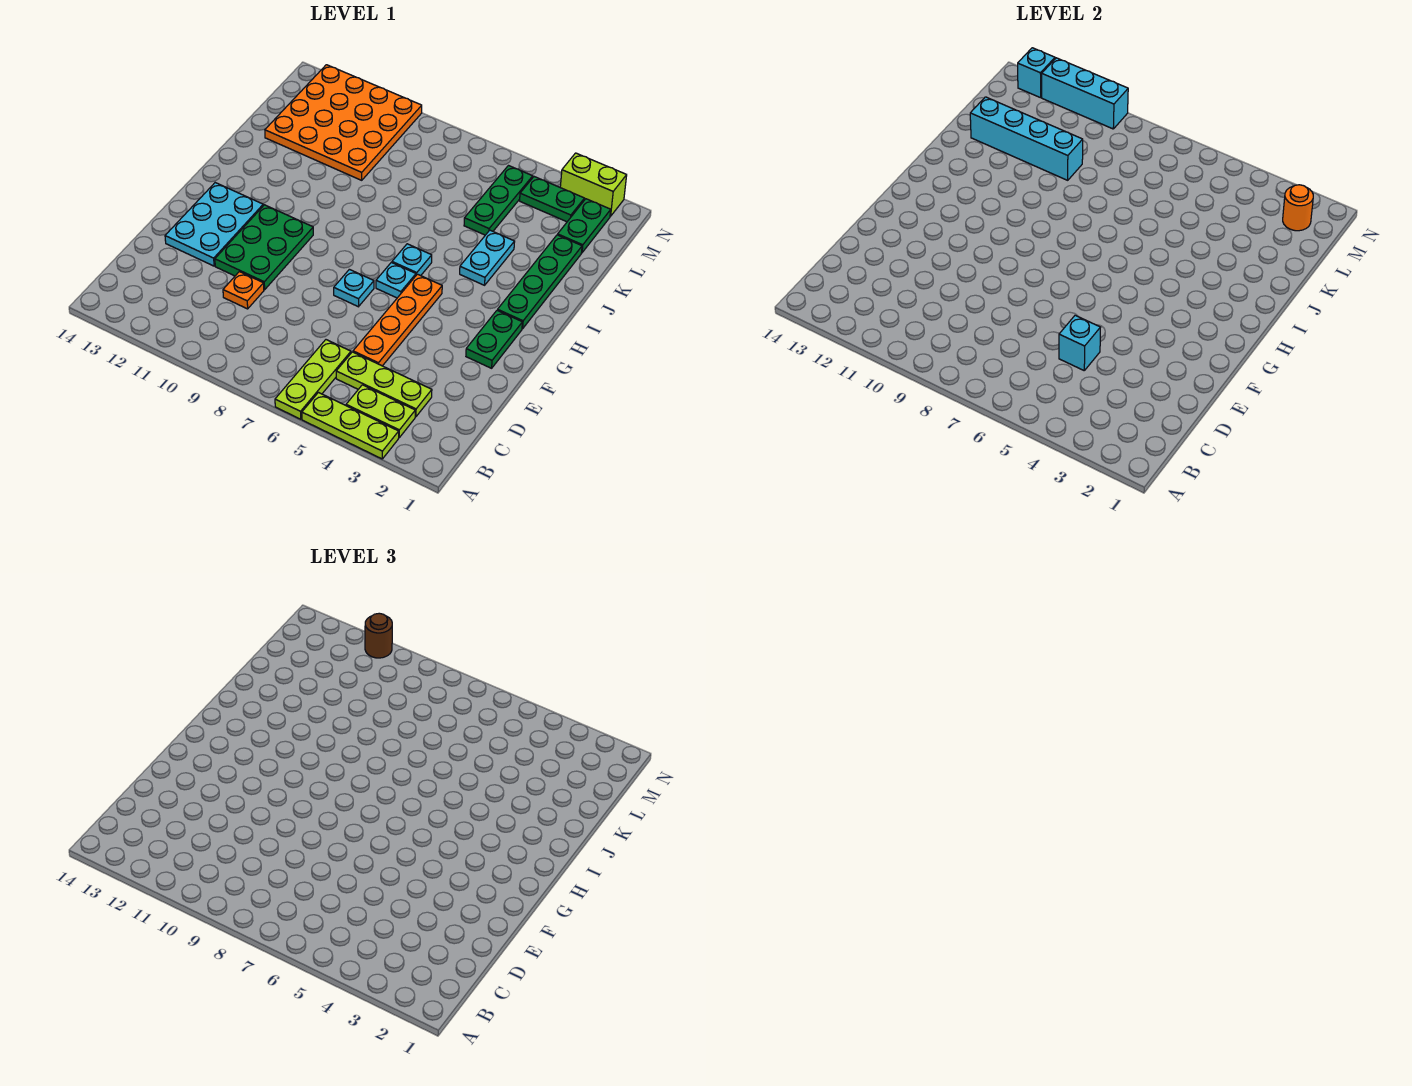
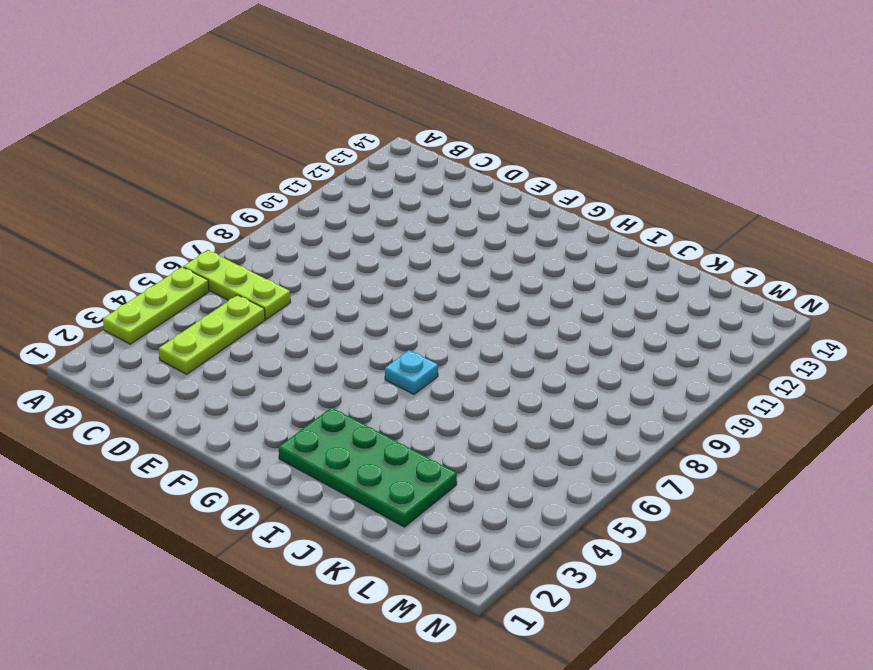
green plate H2:K3 level 1 -> green plate H2:K2 level 1
none -> lime plate B3:B4 level 1
none -> orange plate D5:G5 level 1
none -> orange plate D10 level 1

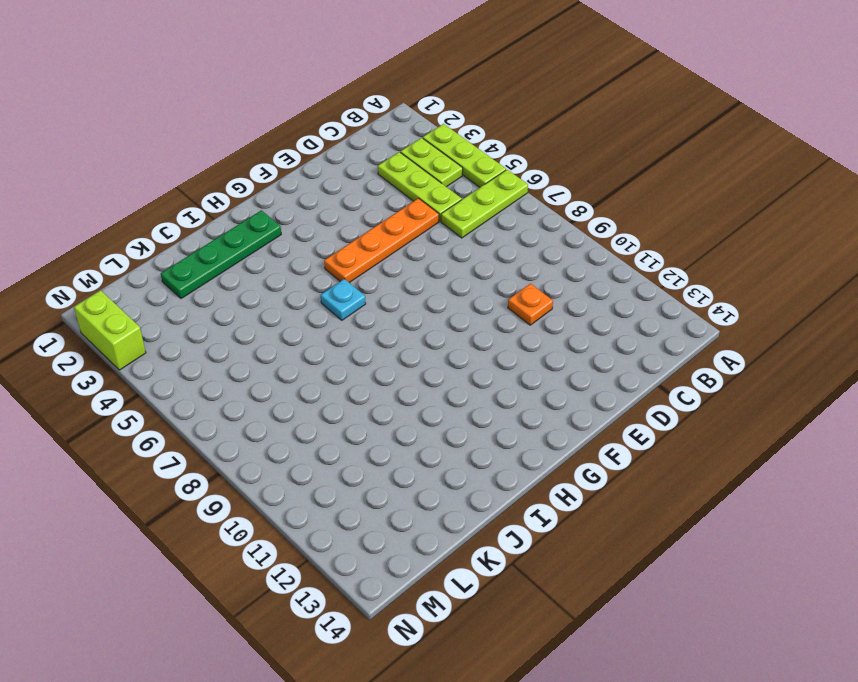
none -> green plate E10:G11 level 1
none -> cyan plate E12:G13 level 1
none -> green plate F2:G2 level 1

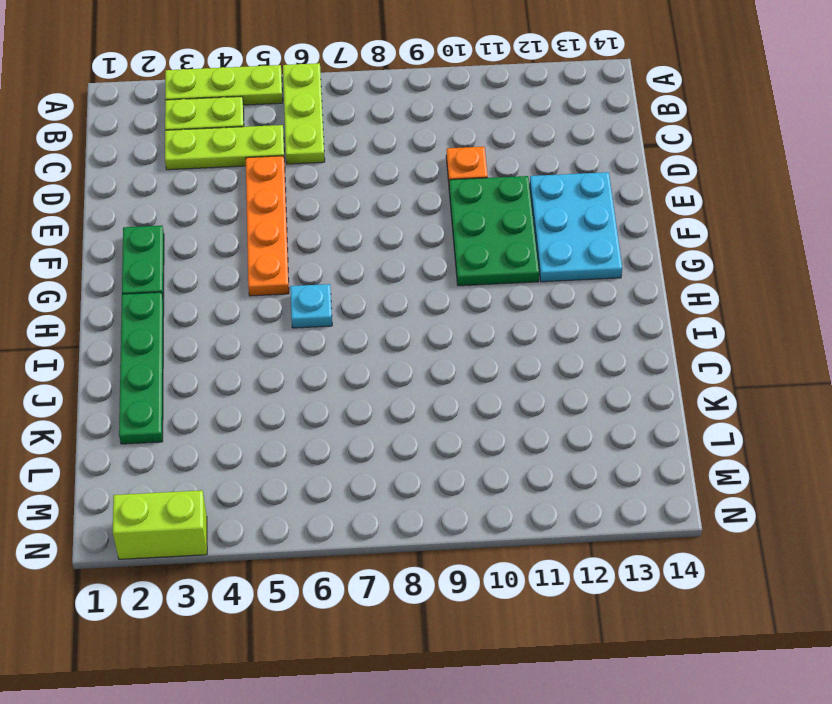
none -> cyan plate F7 level 1
none -> cyan plate G6 level 1
none -> cyan plate I4:J4 level 1

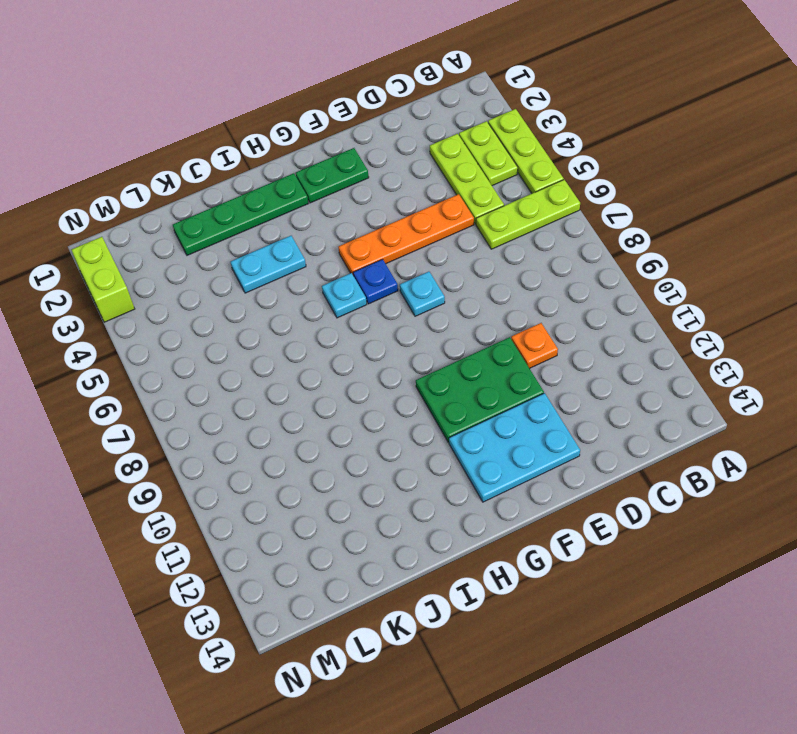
blue plate G6 level 1 -> cyan plate G6 level 1
none -> green plate K5:M5 level 1
none -> orange plate K10:N13 level 1
none -> green plate L2:M2 level 1

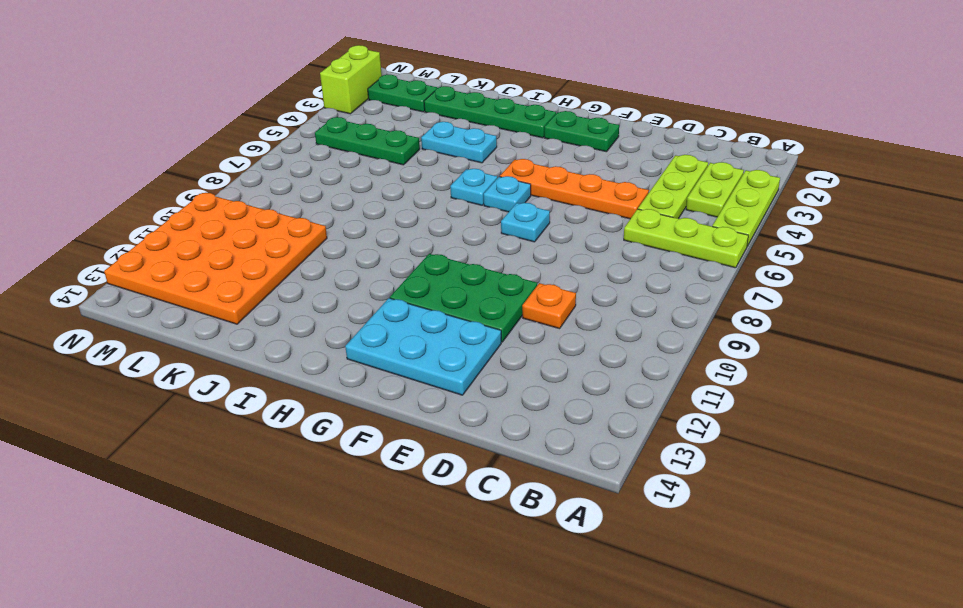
none -> green plate M3:M4 level 1
none -> cyan brick D5 level 2
none -> cyan brick K10:K13 level 2

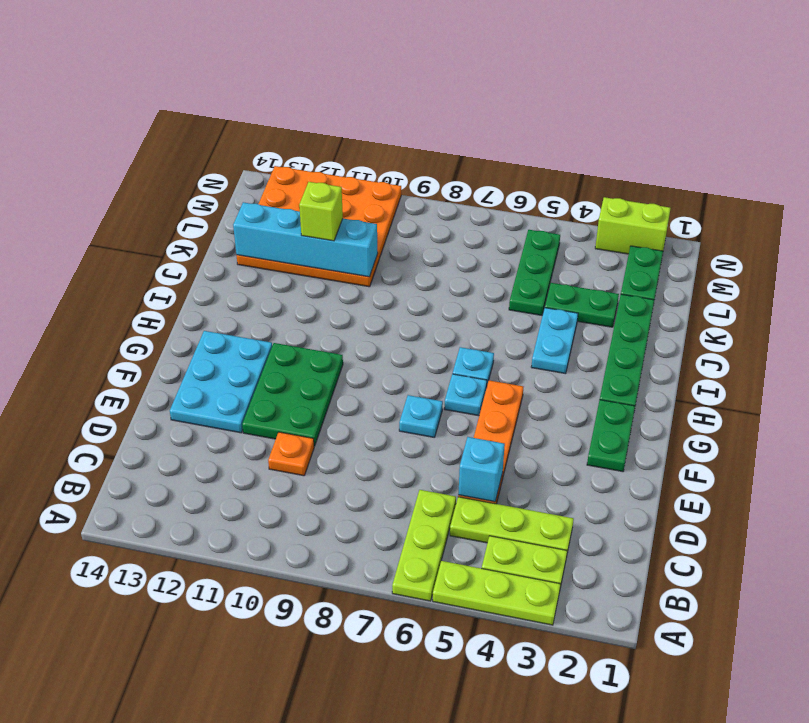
green plate K3:K4 level 1 -> green plate M3:M4 level 1
lime brick K11 level 3 -> none
none -> orange round brick M2 level 2
none -> cyan brick N10:N12 level 2
none -> cyan brick N13 level 2

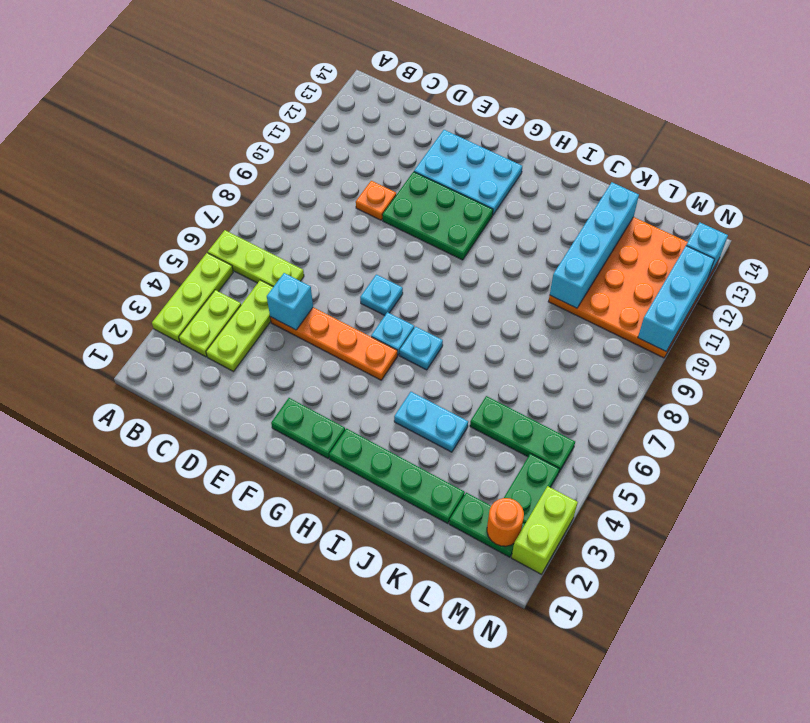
none -> brown round brick N11 level 3

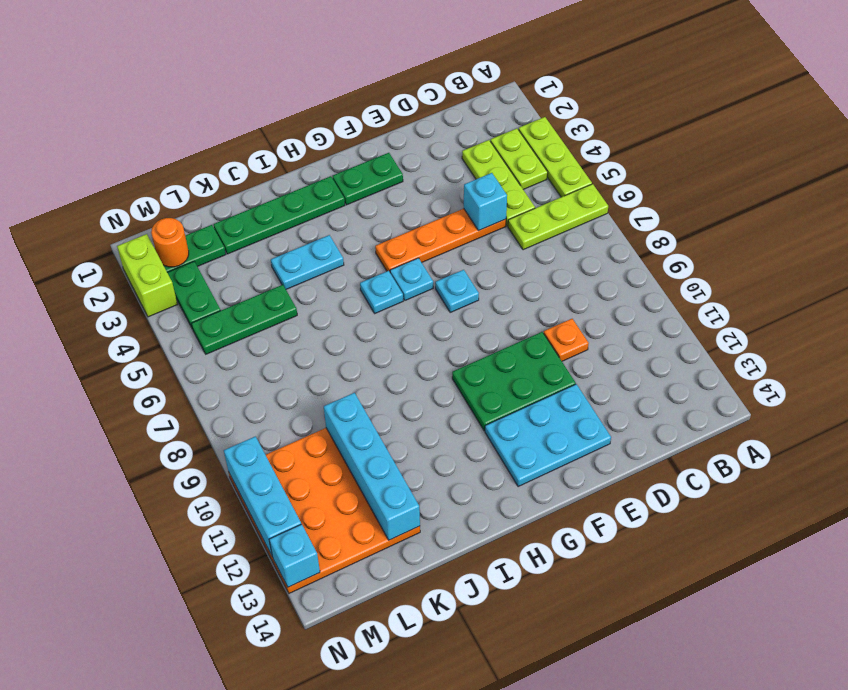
none -> brown round brick N11 level 3

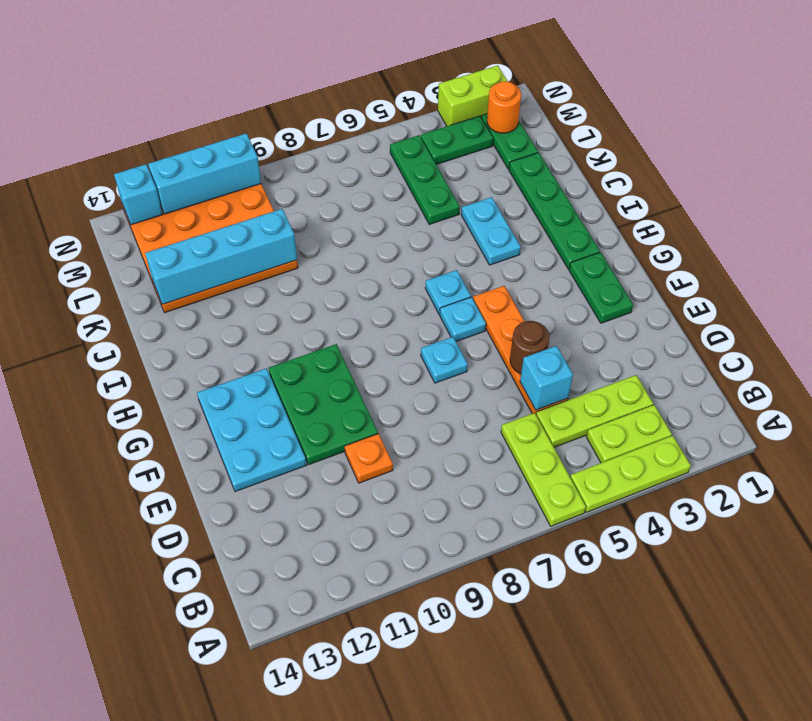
brown round brick E5 level 2 -> brown round brick N11 level 3

